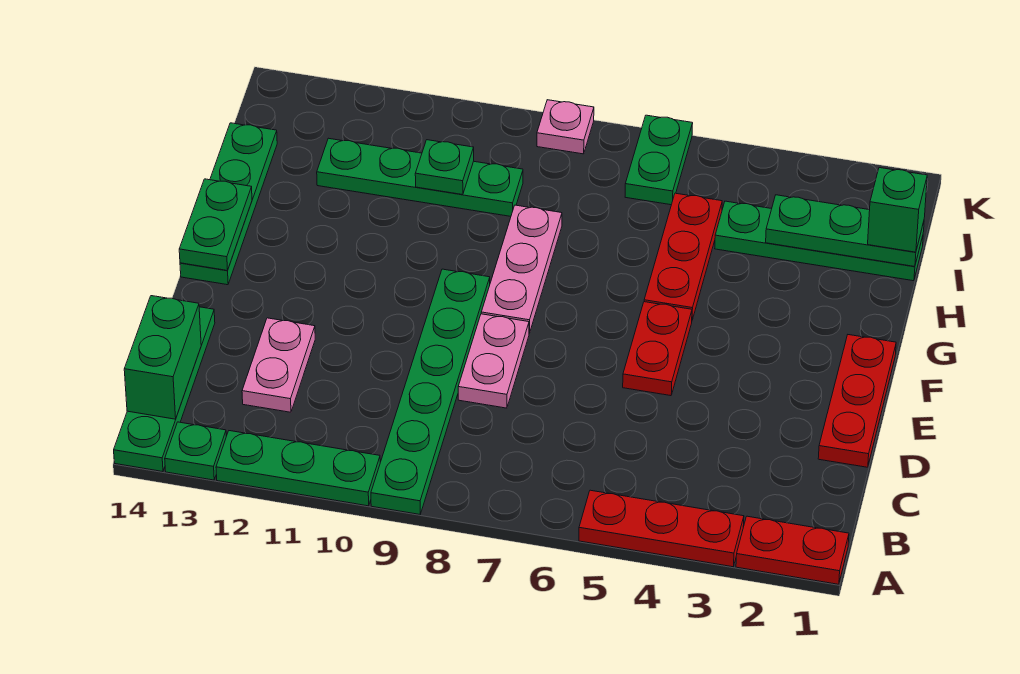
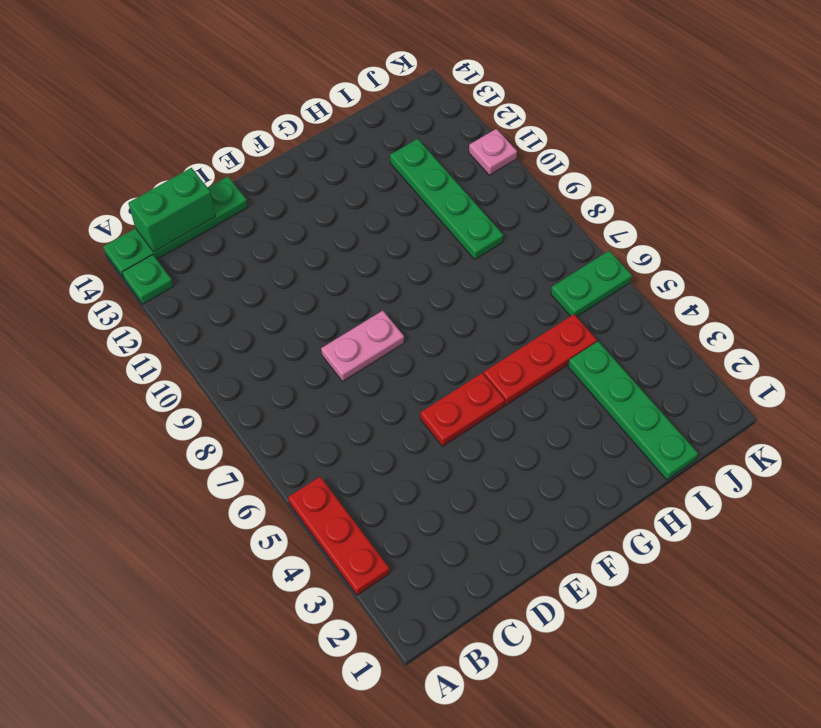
pink plate K11 level 1 -> pink plate K8 level 1
none -> red plate A1:A2 level 1
none -> green plate A9:F9 level 1
none -> green plate A10:A12 level 1

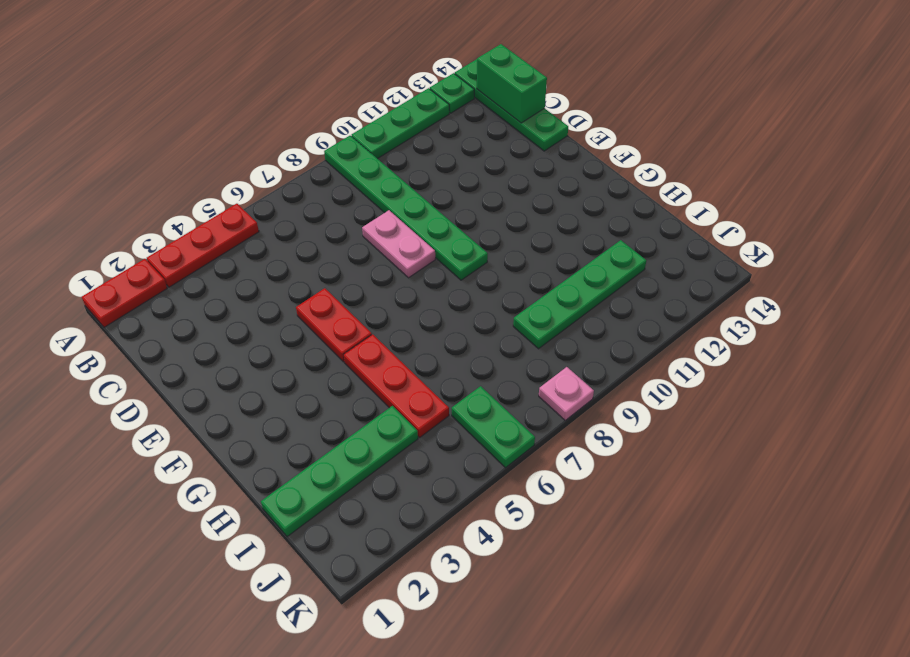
none -> pink plate C12:D12 level 1
none -> red plate D1:F1 level 1
none -> pink plate F8:H8 level 1

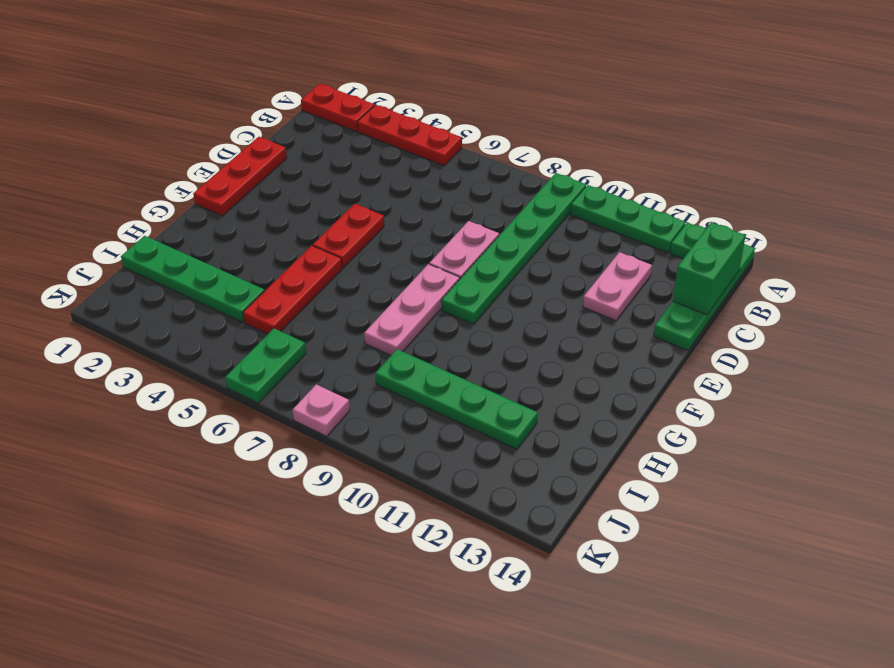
none -> green plate F14:I14 level 1
none -> green plate F14:G14 level 2
none -> green plate I1:I3 level 2

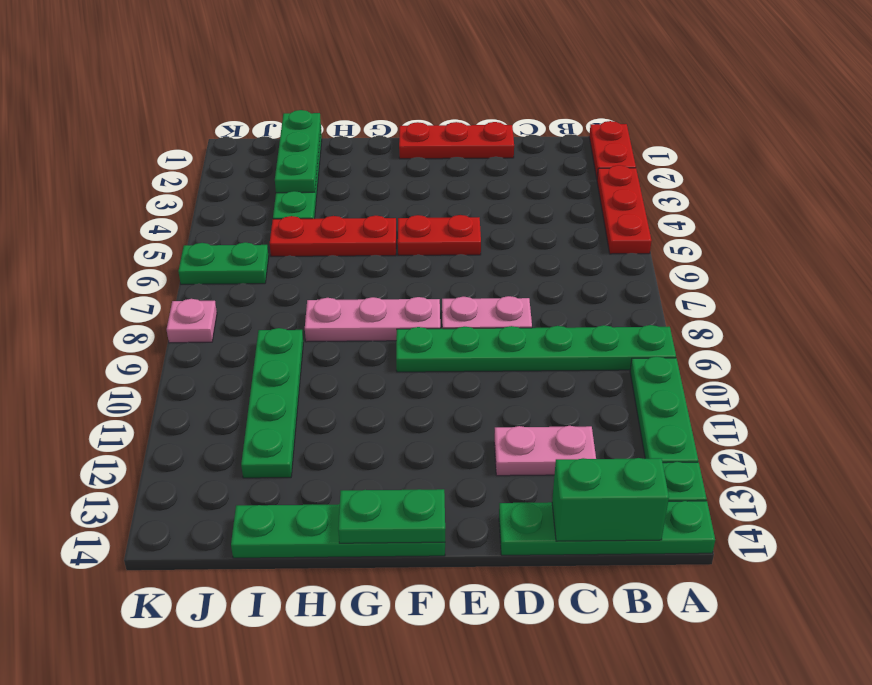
none -> green plate I10 level 2
none -> green brick I1 level 3

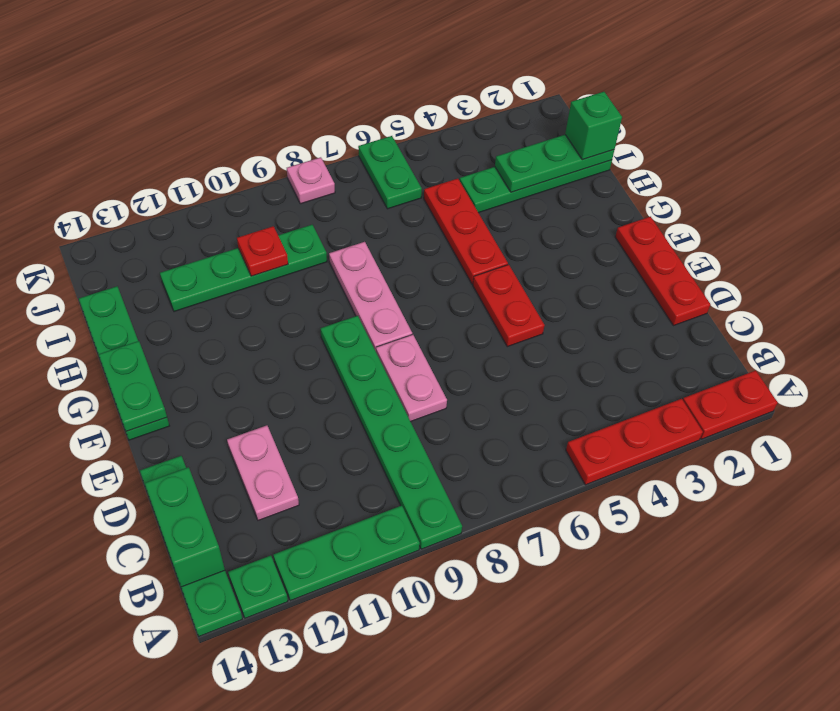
red plate I10 level 2 -> green plate I10 level 2

